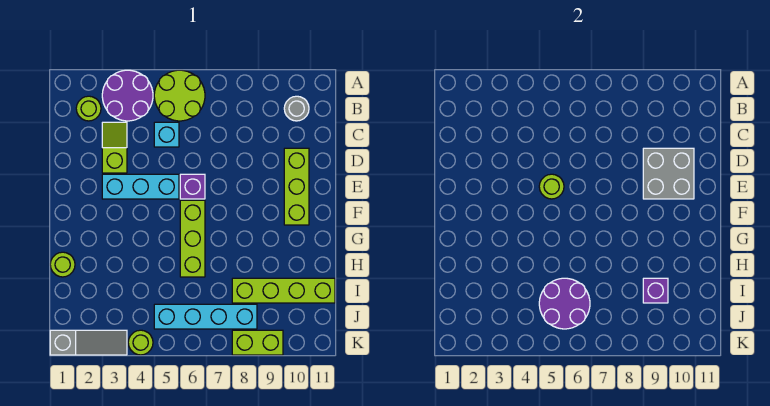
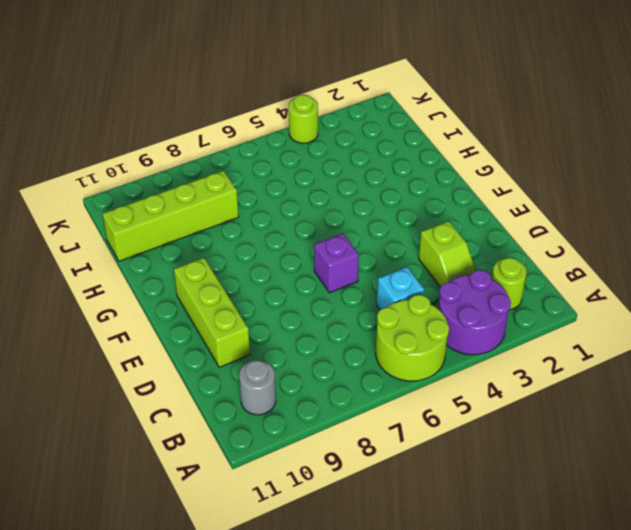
none -> cyan brick E3:E5 level 1
none -> lime brick F6:H6 level 1
none -> lime round brick H1 level 1

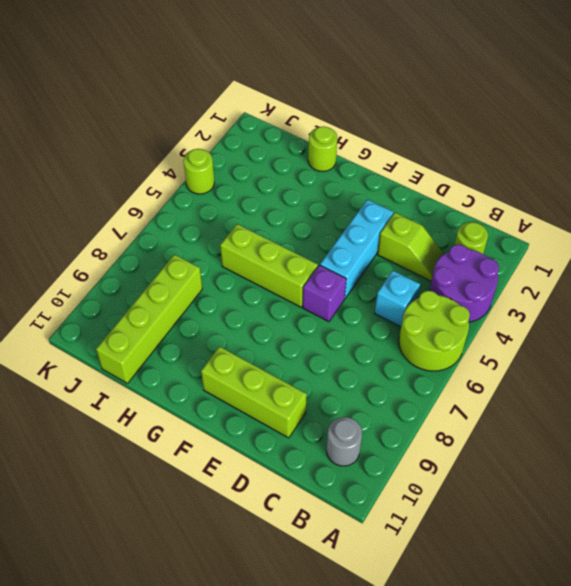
none -> cyan brick J5:J8 level 1
none -> grey slope K1:K3 level 1 top 1
none -> lime brick K8:K9 level 1

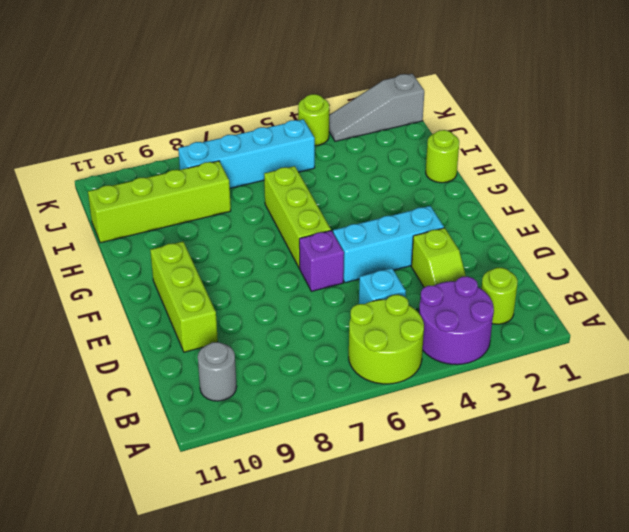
none -> lime brick K8:K9 level 1
none -> grey brick D9:E10 level 2
none -> lime round brick E5 level 2

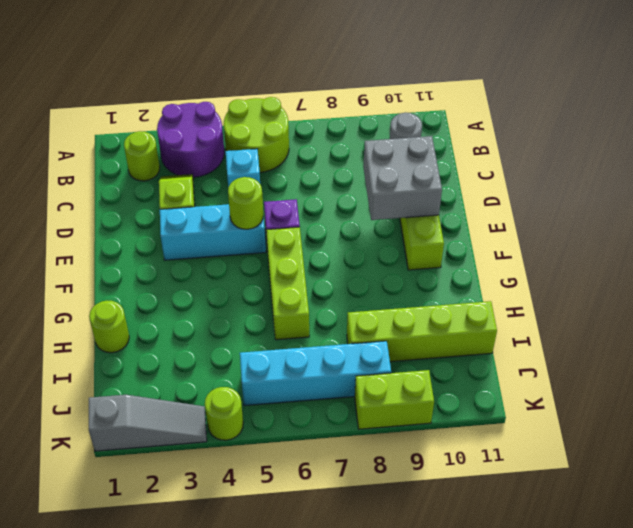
none -> purple round brick I5:J6 level 2
none -> purple brick I9 level 2

